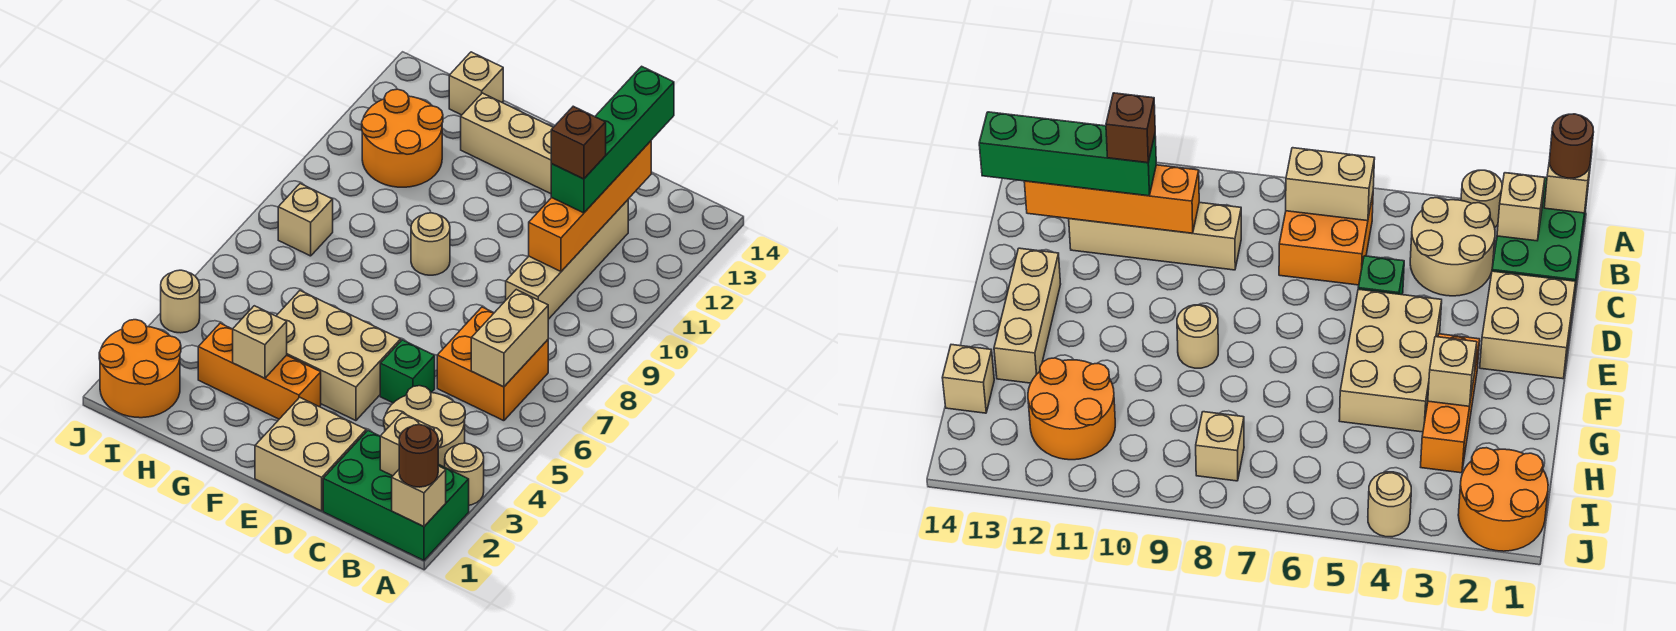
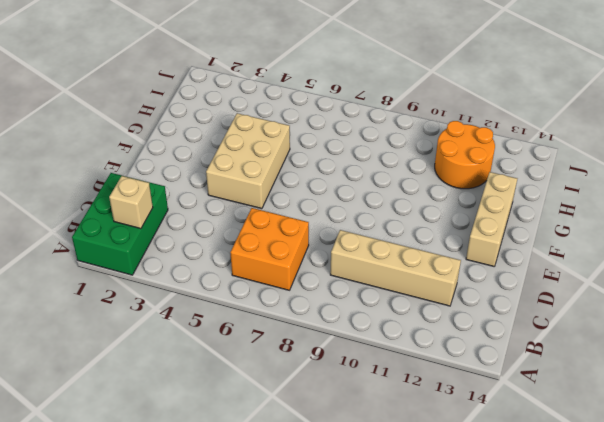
none -> tan round brick A3 level 1
none -> tan round brick B3:C4 level 1
none -> tan brick D1:E2 level 1

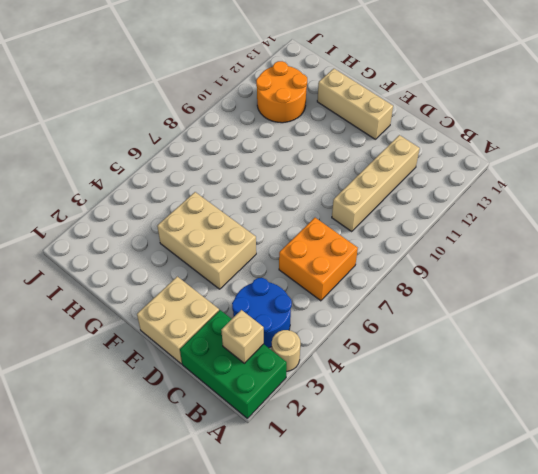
blue round brick B3:C4 level 1 -> tan round brick B3:C4 level 1
none -> green brick D5 level 1
none -> orange brick F3:H3 level 1
none -> tan round brick F9 level 1

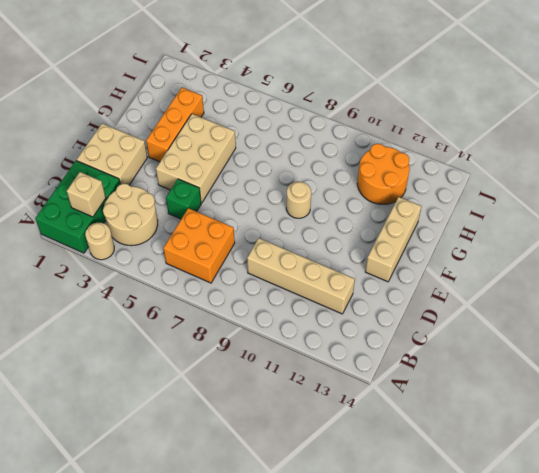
none -> tan brick H14 level 1
none -> orange round brick I1:J2 level 1
none -> tan brick I8 level 1

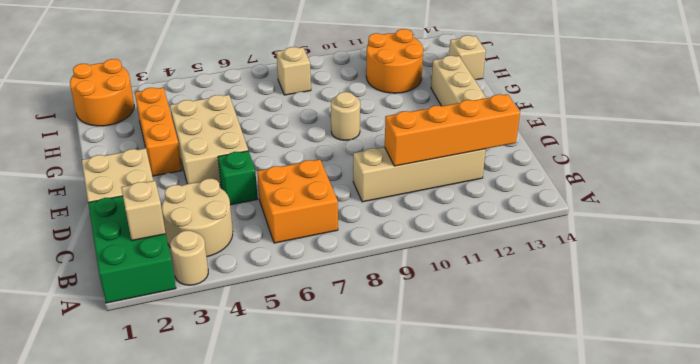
none -> tan round brick J4 level 1
none -> tan brick A1 level 2
none -> tan brick B6:B7 level 2

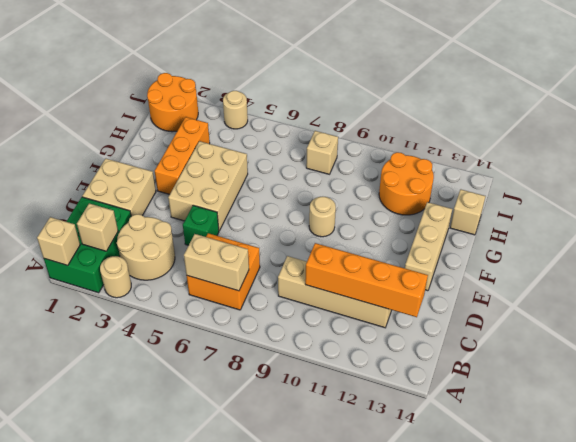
none -> tan brick G3 level 2
none -> brown round brick A1 level 3
none -> green brick C11:C14 level 3

